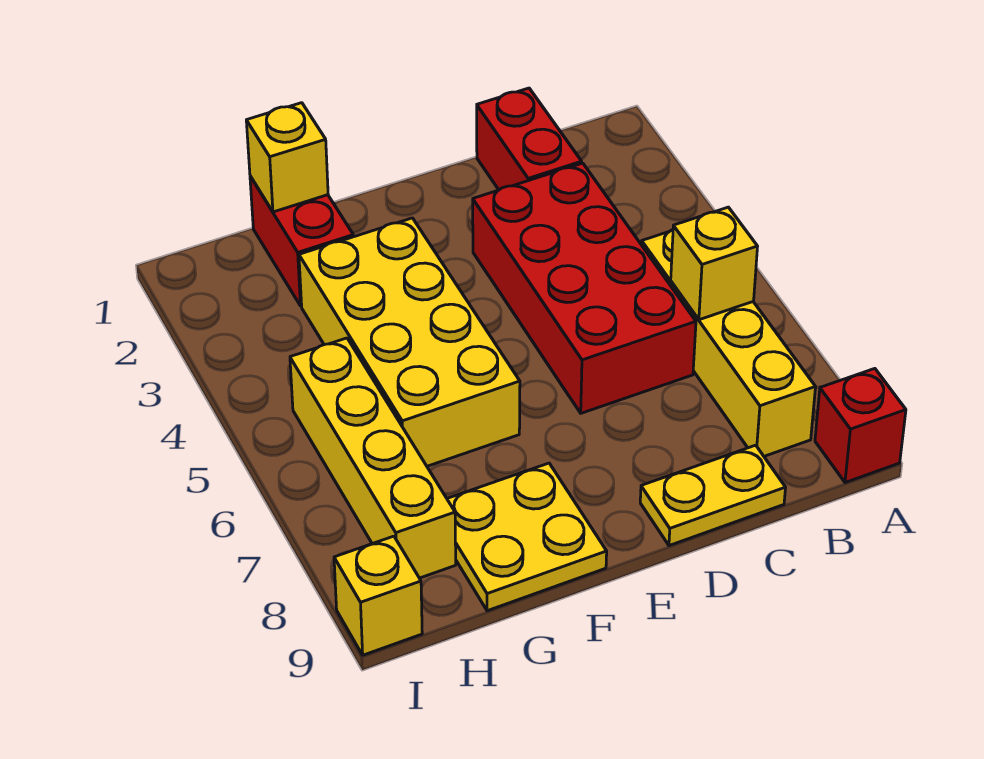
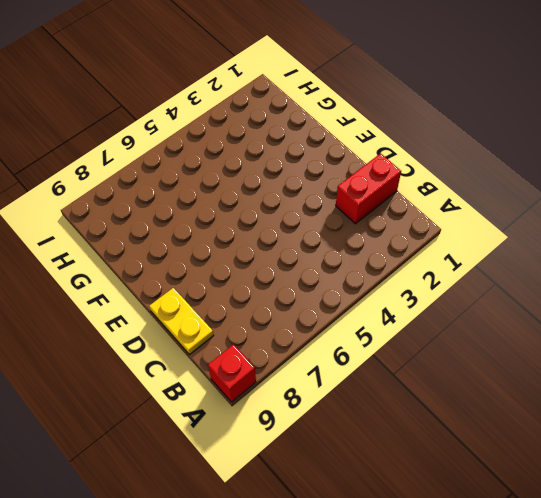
none -> yellow brick B5:B8 level 1
none -> red brick C3:D6 level 1
none -> yellow brick F3:G6 level 1

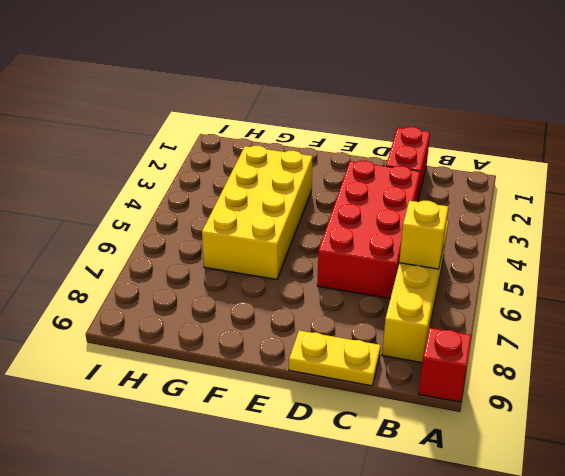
none -> yellow plate F8:G9 level 1
none -> red brick G1:G2 level 1
none -> yellow brick H5:H8 level 1

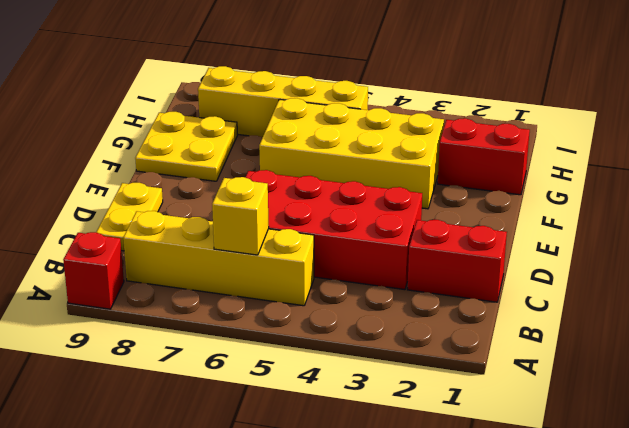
none -> yellow brick I9 level 1
none -> yellow brick G1 level 2

